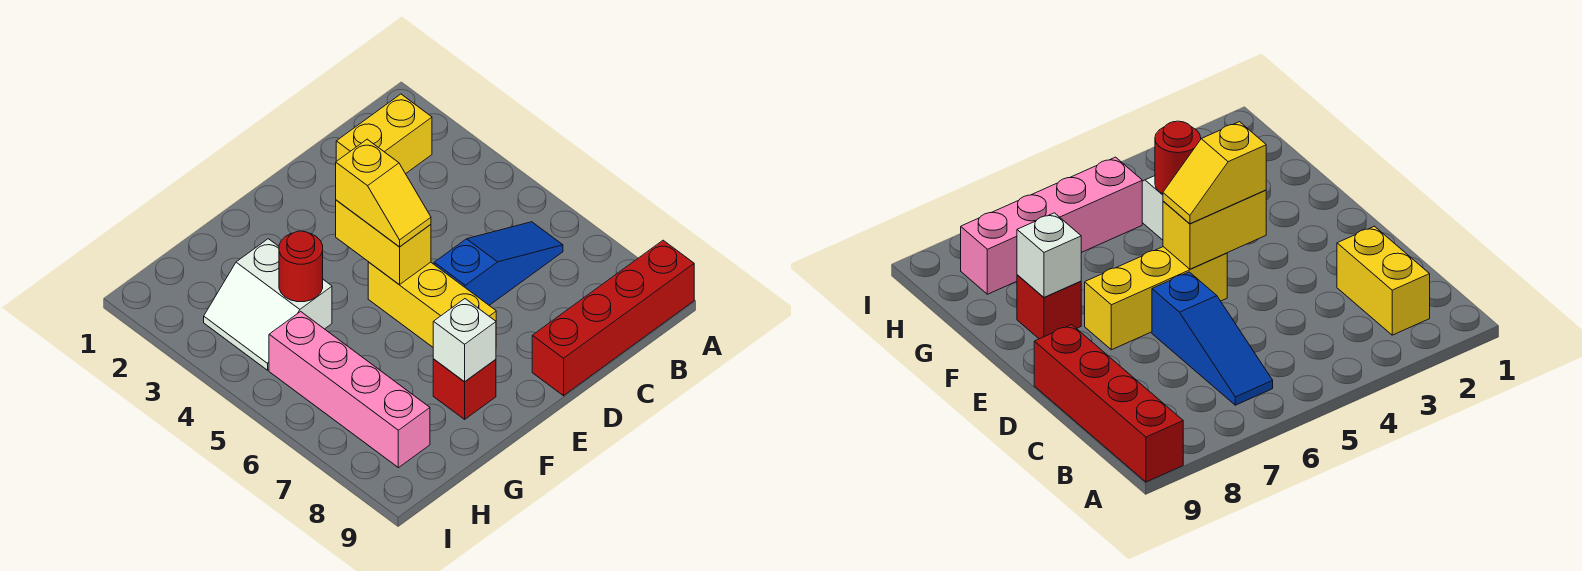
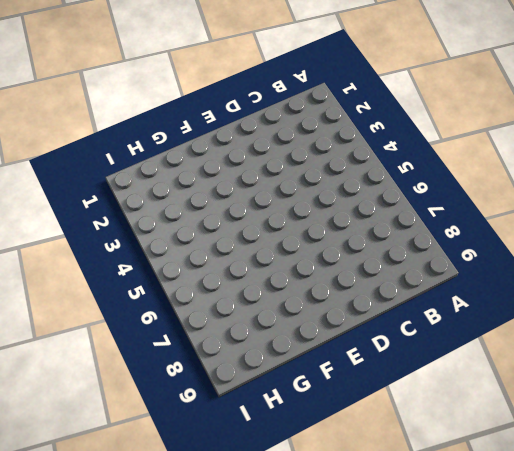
none -> red brick A9:D9 level 1
none -> yellow brick B2:C2 level 1

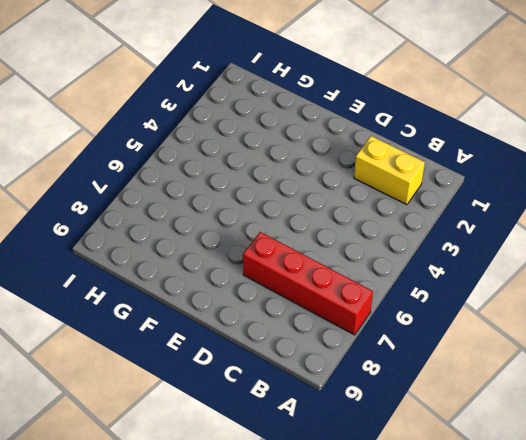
red brick A7:D7 level 1 -> red brick A9:D9 level 1
none -> blue slope B6:D6 level 1 top D
none -> yellow brick E5:E7 level 1

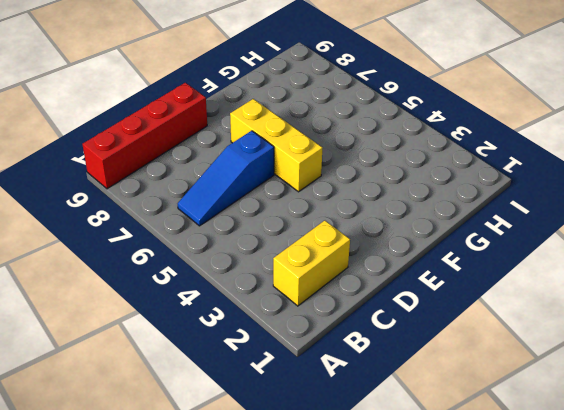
none -> red brick F8 level 1
none -> white slope G3:H4 level 1 top G

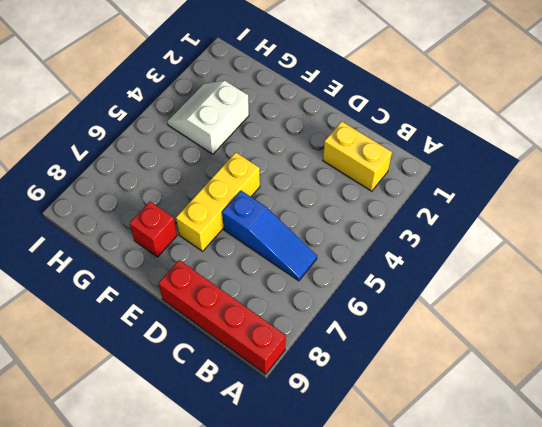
none -> pink brick H5:H8 level 1
none -> yellow brick E4:E5 level 2

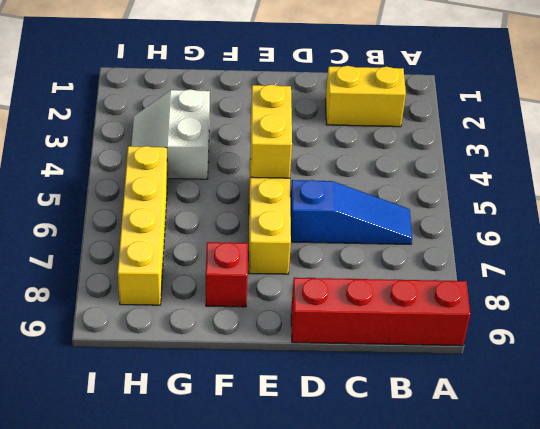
yellow brick H5:H8 level 1 -> pink brick H5:H8 level 1
none -> white brick F8 level 2
none -> red round brick G4 level 2

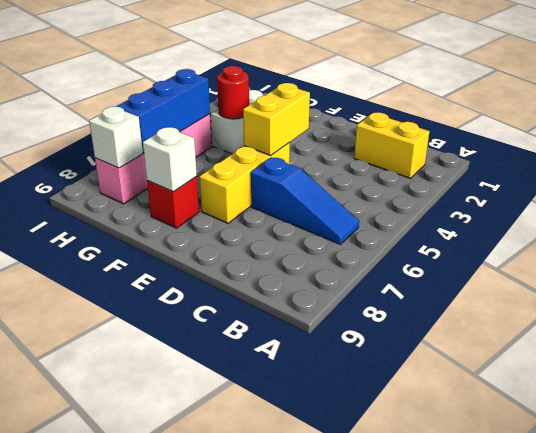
blue brick H5:H7 level 2 -> none
white brick H8 level 2 -> none
none -> red brick A9:D9 level 1
none -> yellow slope E4:E5 level 3 top 4

